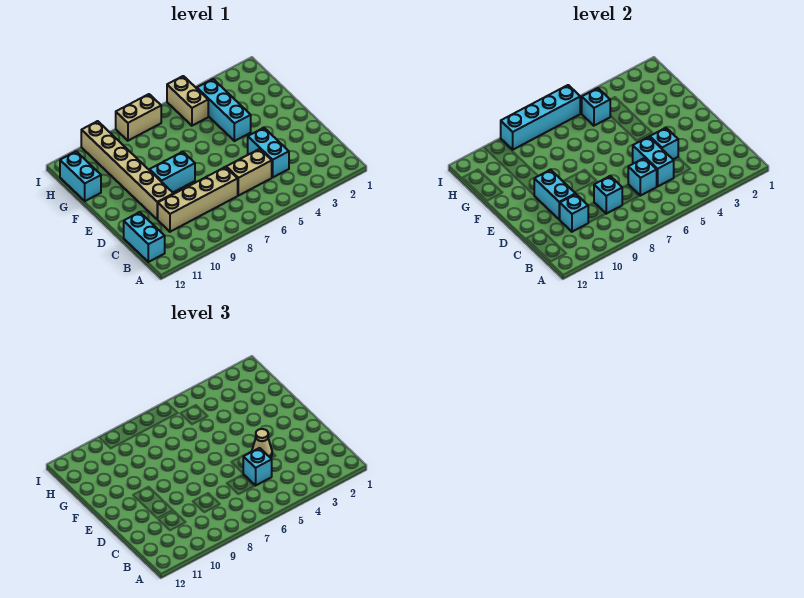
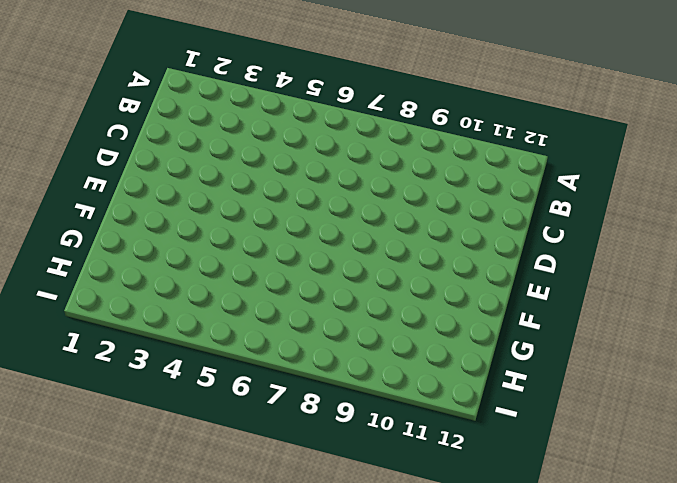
none -> cyan brick B12:C12 level 1
none -> cyan brick C4:D4 level 1
none -> tan brick C5:C6 level 1

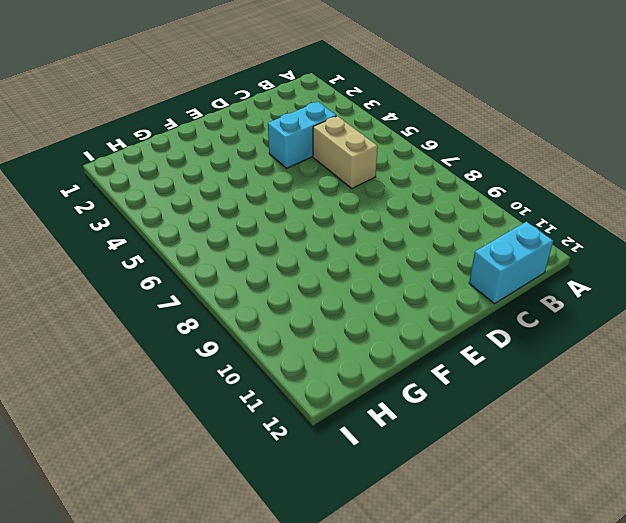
none -> tan brick C7:C10 level 1
none -> tan brick D10:I10 level 1
none -> cyan brick E8:E9 level 1

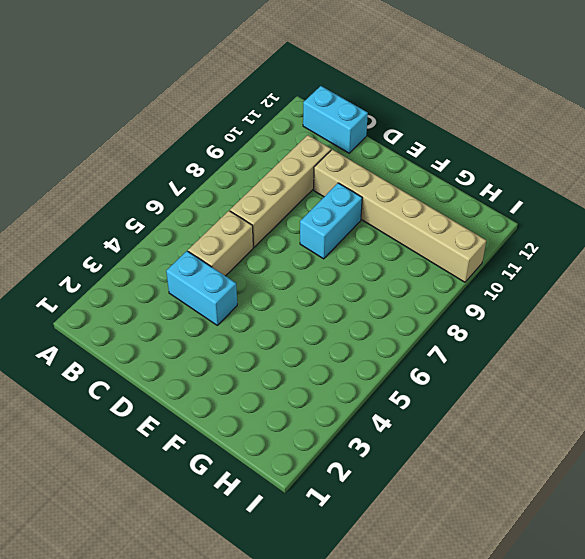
none -> cyan brick F4:H4 level 1
none -> cyan brick G12:H12 level 1
none -> tan brick H5:I5 level 1

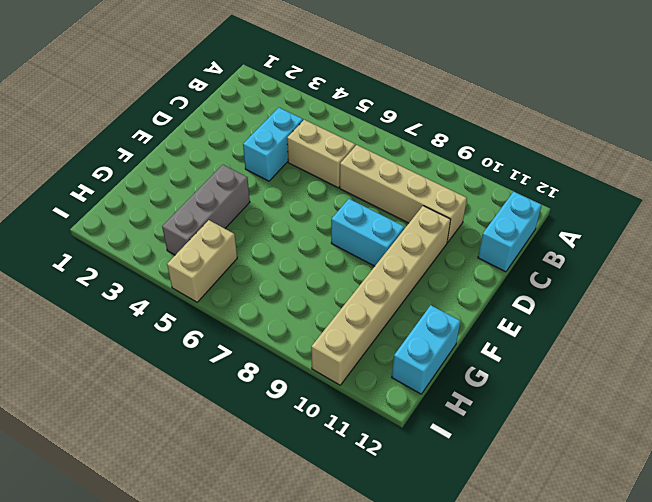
grey brick F4:H4 level 1 -> cyan brick F4:H4 level 1
none -> tan brick I7:I8 level 1
none -> cyan brick C5:D5 level 2
none -> cyan brick C6 level 2

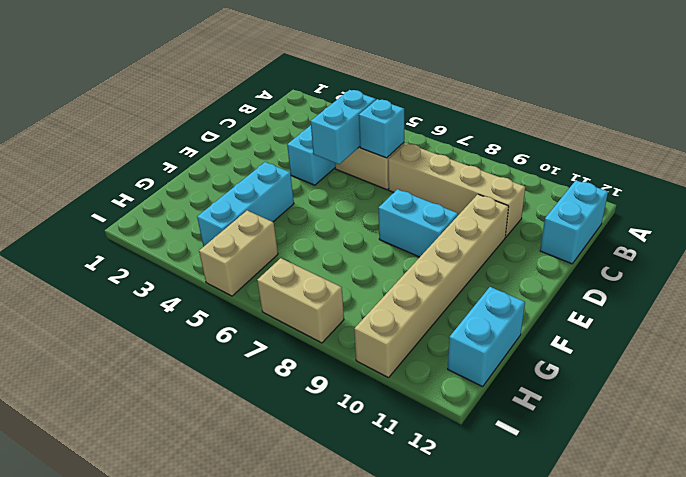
none -> cyan brick C8 level 2
none -> cyan brick C10 level 2
none -> cyan brick D4 level 2

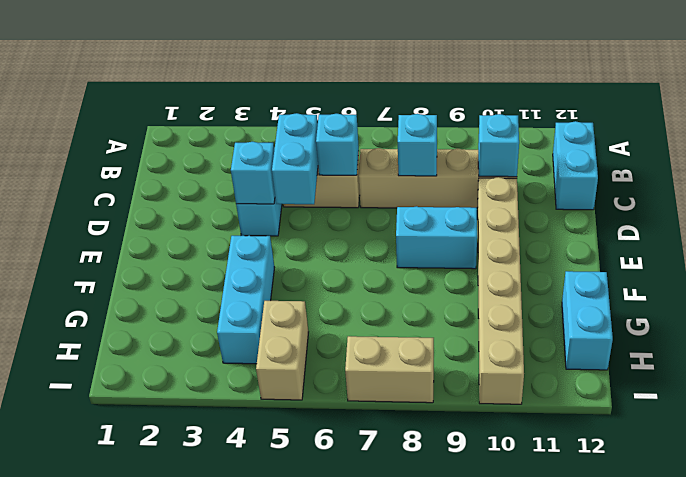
none -> cyan brick D10:E10 level 2
none -> cyan brick H5 level 2
none -> cyan brick I6:I9 level 2

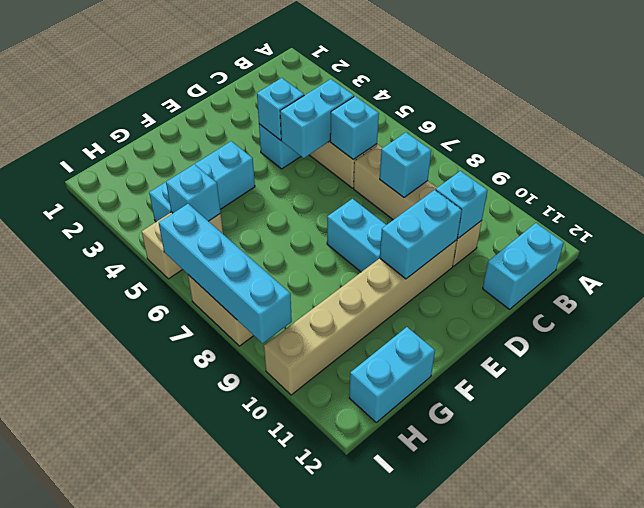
none -> cyan brick C5 level 3
none -> tan cone D4 level 3

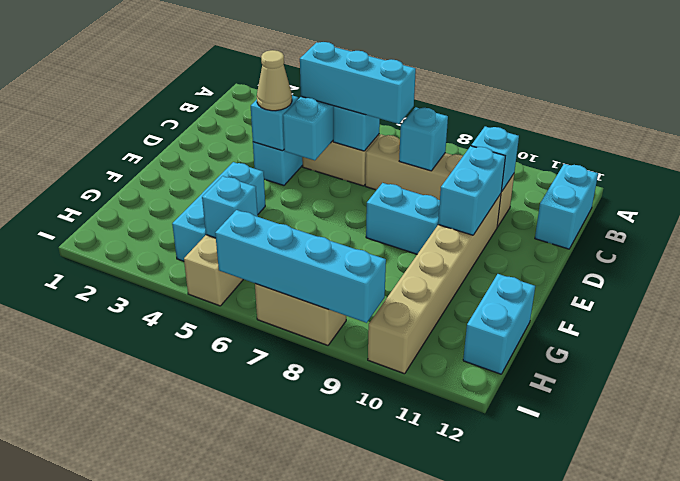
cyan brick C5:C7 level 3 -> cyan brick C5 level 3

